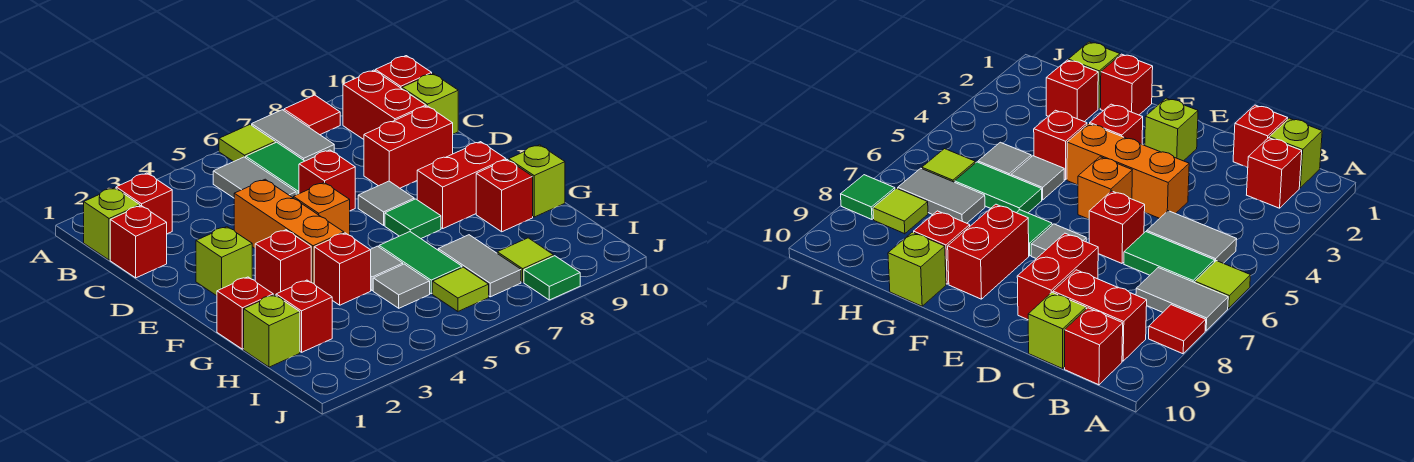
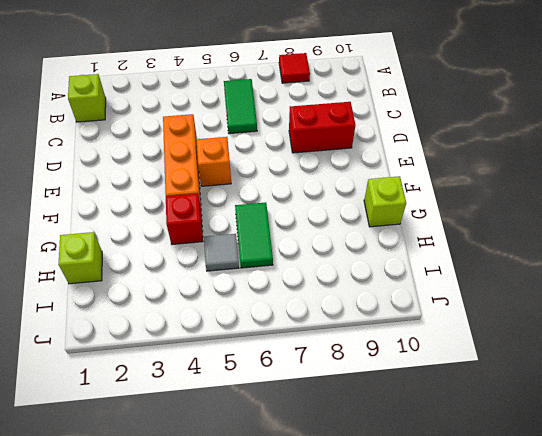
none -> lime tile A6 level 1
none -> grey tile A7:B7 level 1
none -> red brick B2 level 1
none -> grey tile B5:C5 level 1

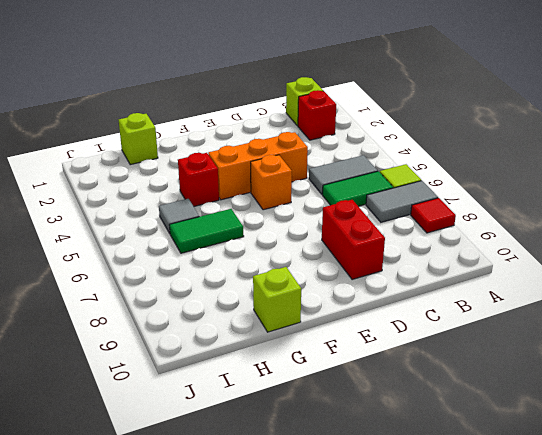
none -> red brick B9:C9 level 1
none -> red brick B10 level 1
none -> red brick C1 level 1
none -> lime brick C10 level 1

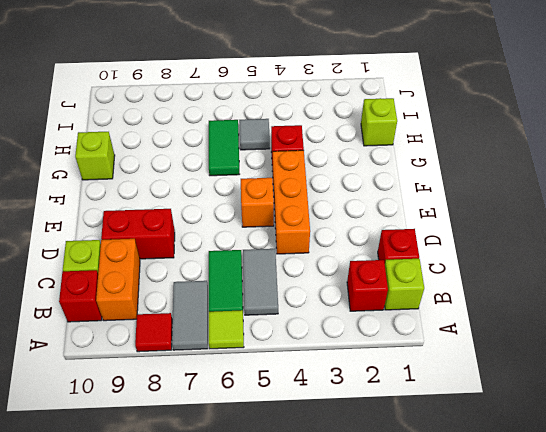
orange brick B9:C9 level 1 -> red brick B9:C9 level 1
none -> red brick D6 level 1
none -> lime brick E2 level 1
none -> grey tile E7 level 1
none -> red brick F3 level 1

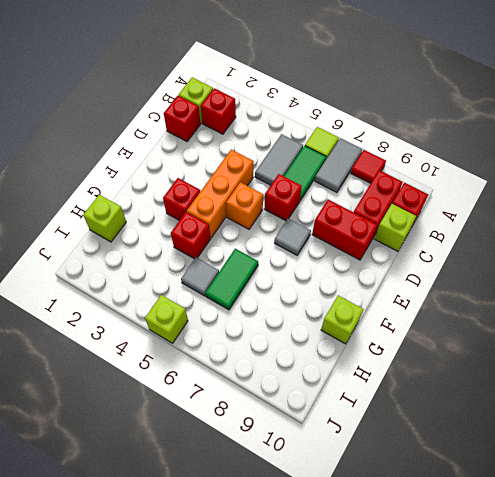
lime brick J5 level 1 -> lime brick E2 level 1
none -> green tile F7 level 1
none -> red brick F8:F9 level 1
none -> red brick G1 level 1
none -> grey tile G5 level 1

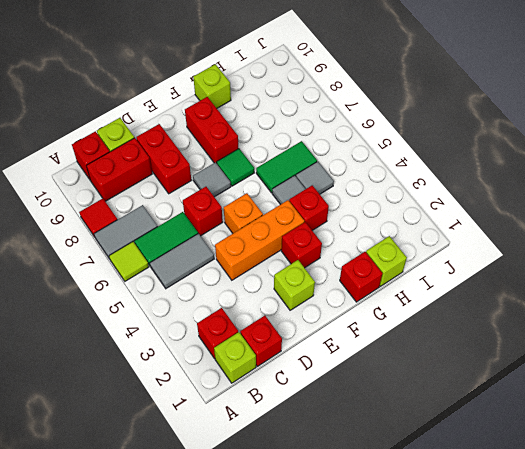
none -> red brick G9 level 1
none -> red brick H2 level 1
none -> grey tile H7:I7 level 1
none -> lime tile I6 level 1

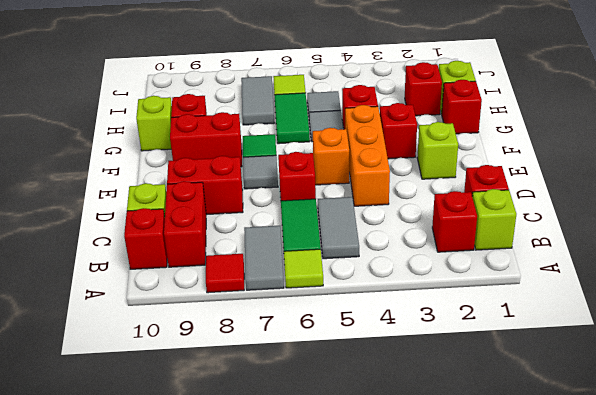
none -> lime tile I8 level 1
none -> green tile J8 level 1

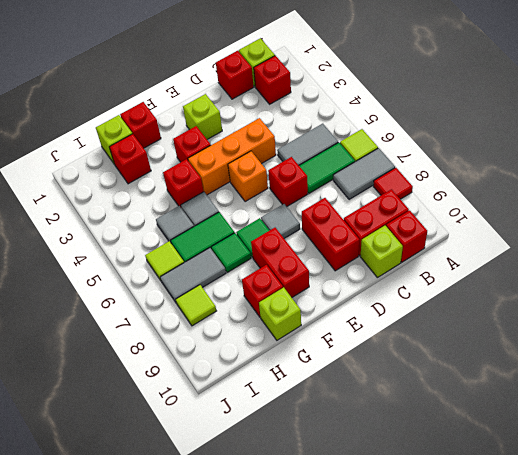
green tile G7 level 1 -> green tile J8 level 1

